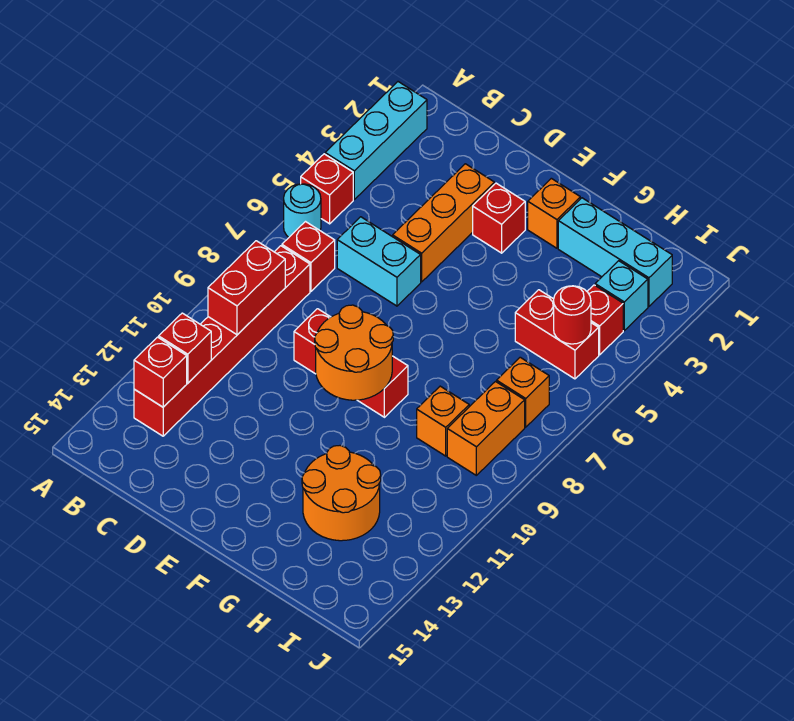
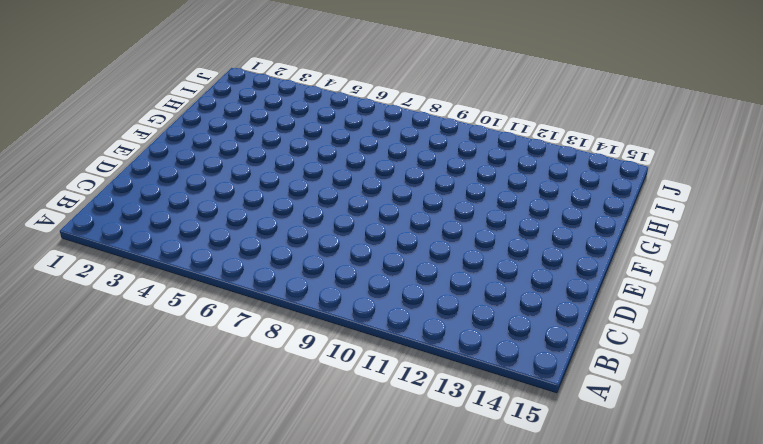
none -> cyan brick A2:A4 level 1
none -> red brick A5 level 1
none -> cyan round brick A6 level 1

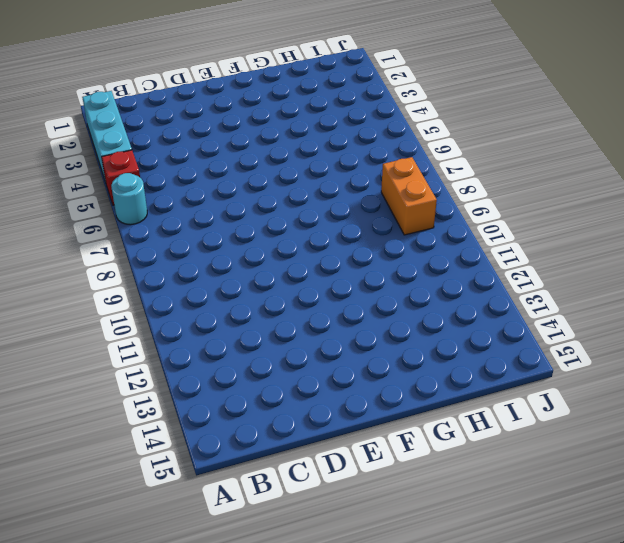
none -> red brick B7 level 1
none -> red brick B8:B13 level 1
none -> cyan brick C6:D6 level 1

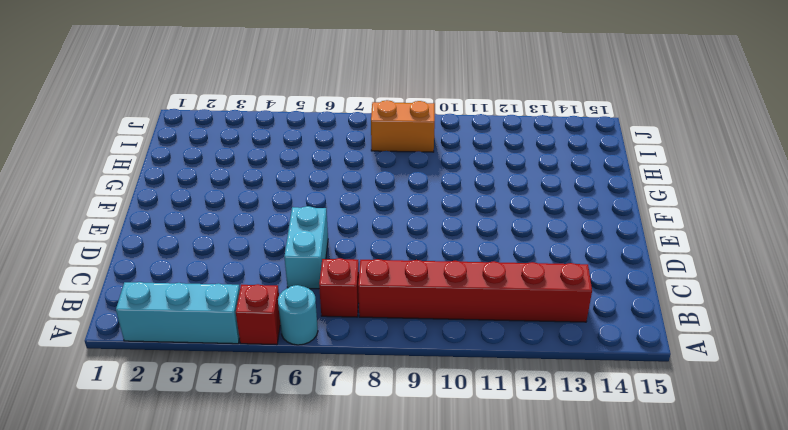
none -> orange brick D3:D5 level 1
none -> red brick D9:F9 level 1
none -> red brick E3 level 1

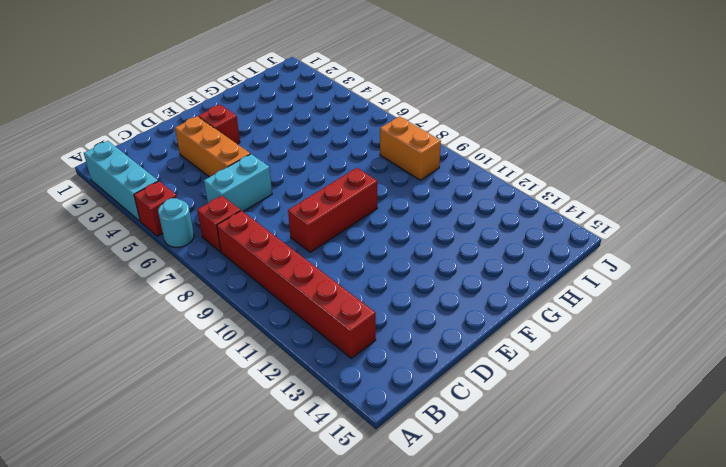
none -> orange brick F2 level 1
none -> cyan brick G2:I2 level 1
none -> orange round brick G12:H13 level 1

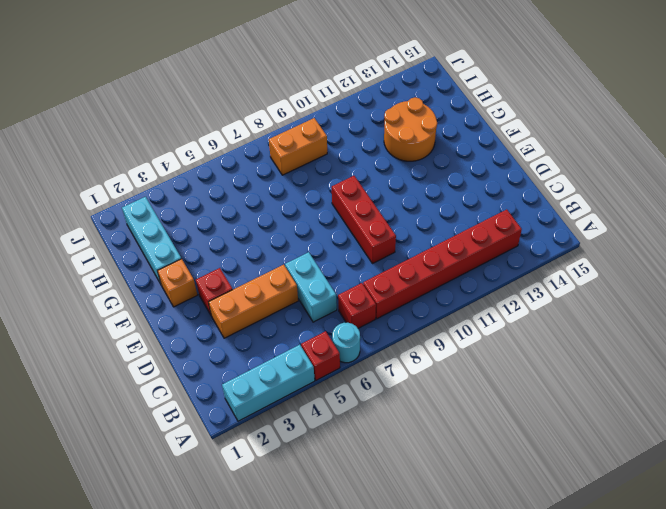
none -> red brick H5:I5 level 1
none -> orange brick H9 level 1
none -> cyan brick I3 level 1

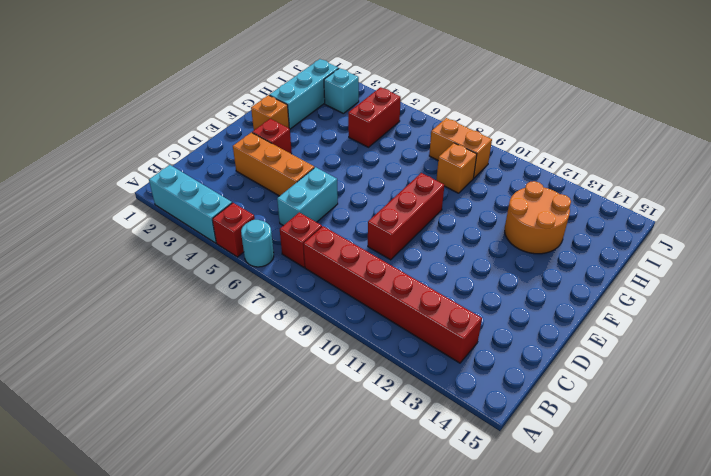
none -> red brick I4 level 1
none -> orange brick I7 level 1
none -> red brick B9:B10 level 2

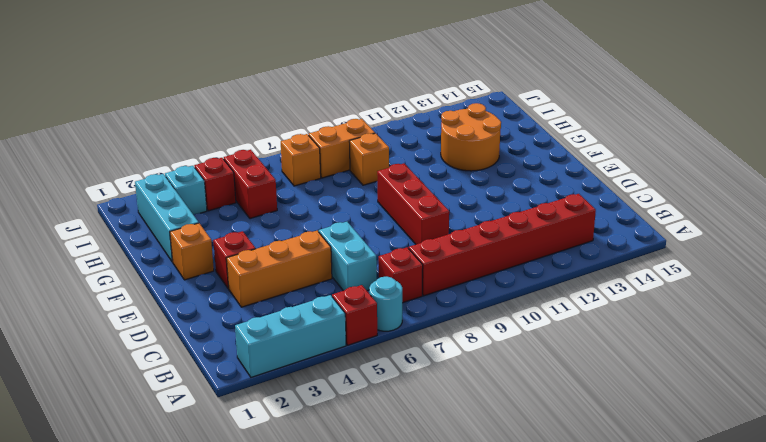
none -> red brick B9:B10 level 2
none -> red brick B12 level 2
none -> red brick B13 level 2

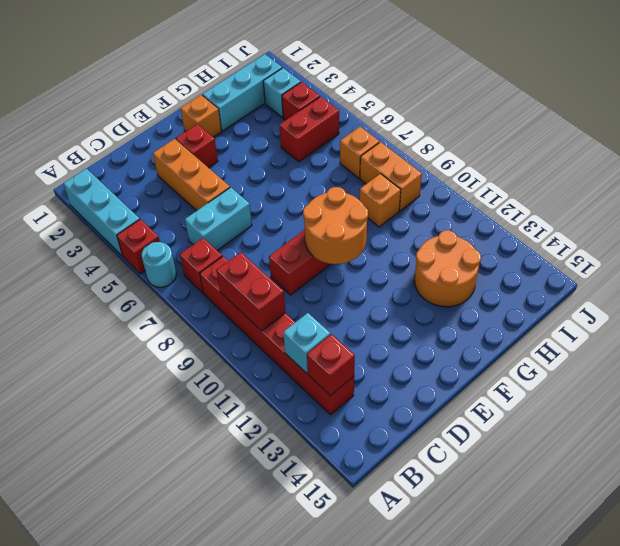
cyan brick B12 level 2 -> red brick B12 level 2
none -> red round brick I5 level 2

